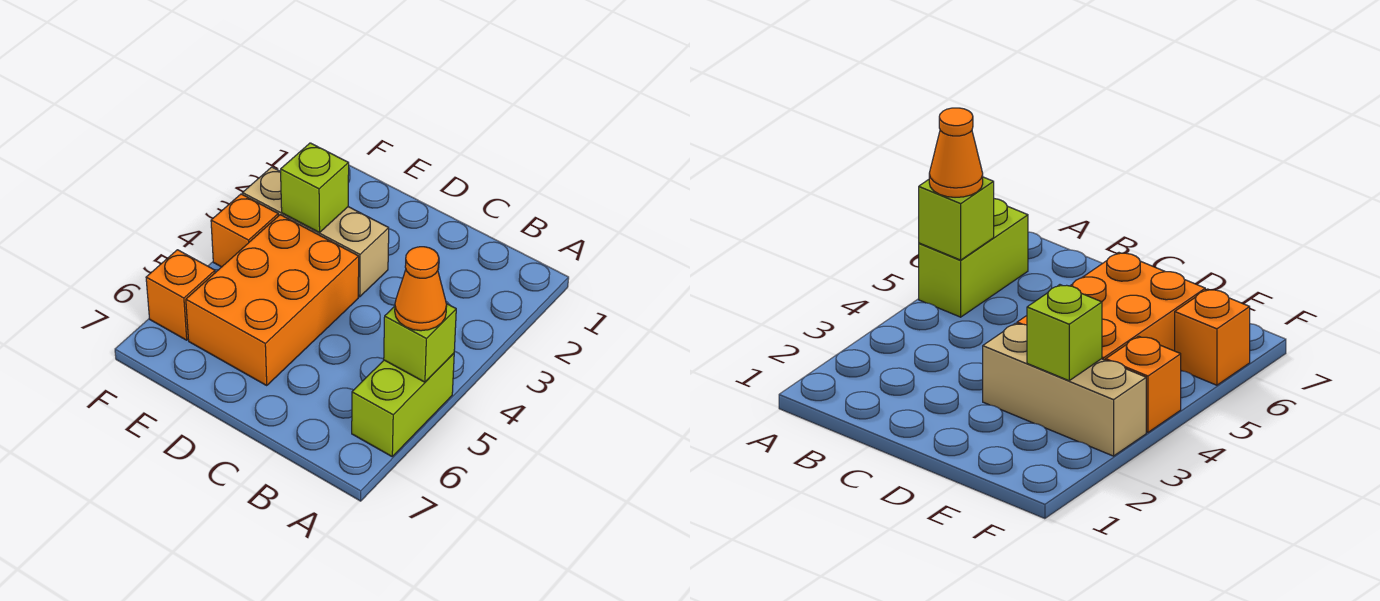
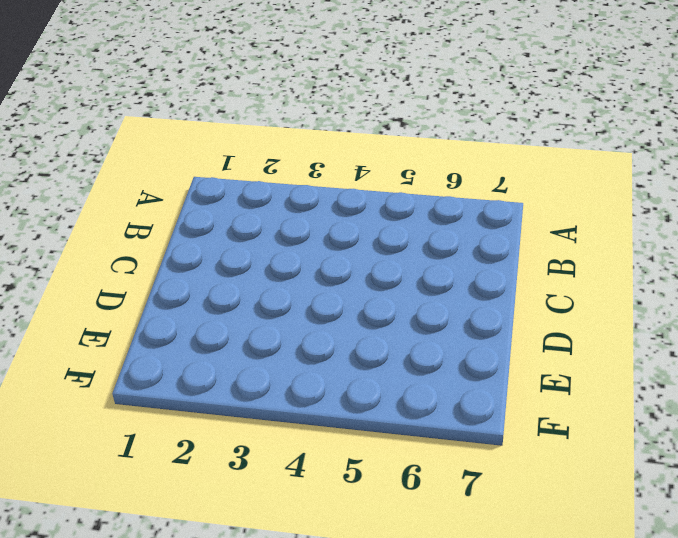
none -> lime brick A5:A6 level 1
none -> tan brick D3:F3 level 1

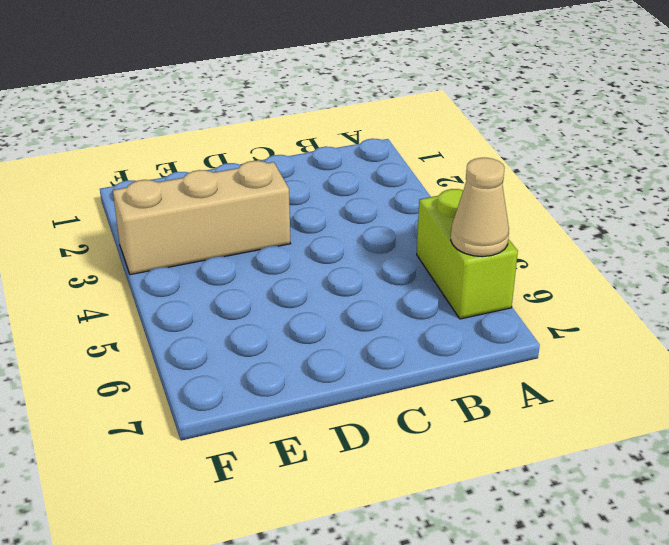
tan cone A6 level 2 -> none
none -> orange brick D4:E6 level 1
none -> orange brick F4 level 1

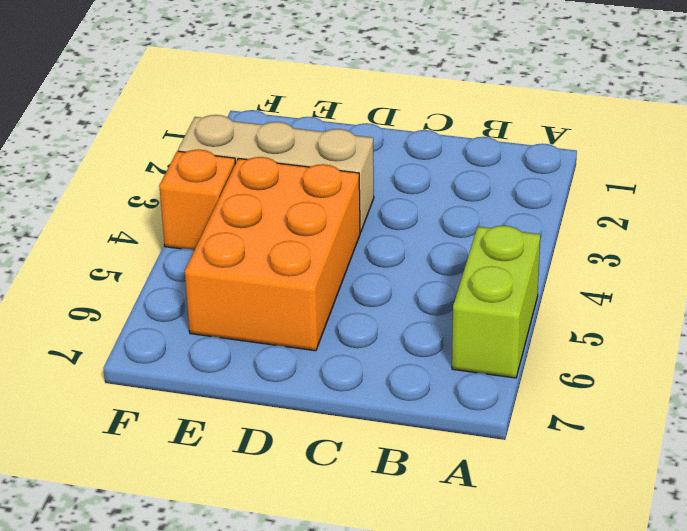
none -> orange brick F6 level 1
none -> lime brick A5 level 2

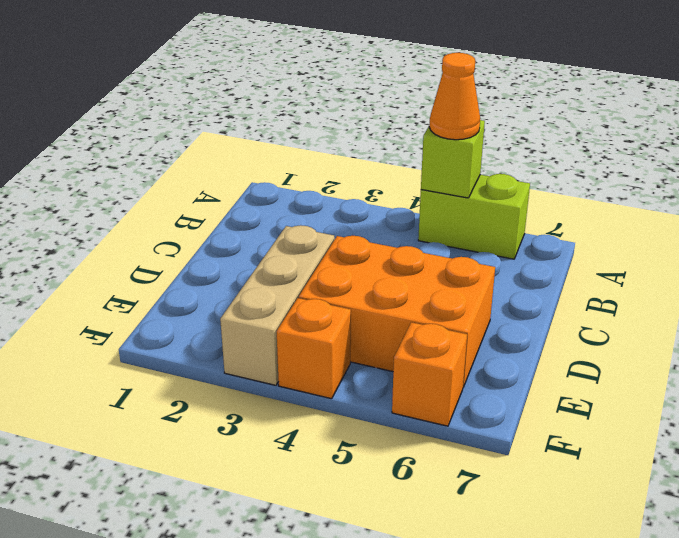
none -> lime brick E3 level 2

